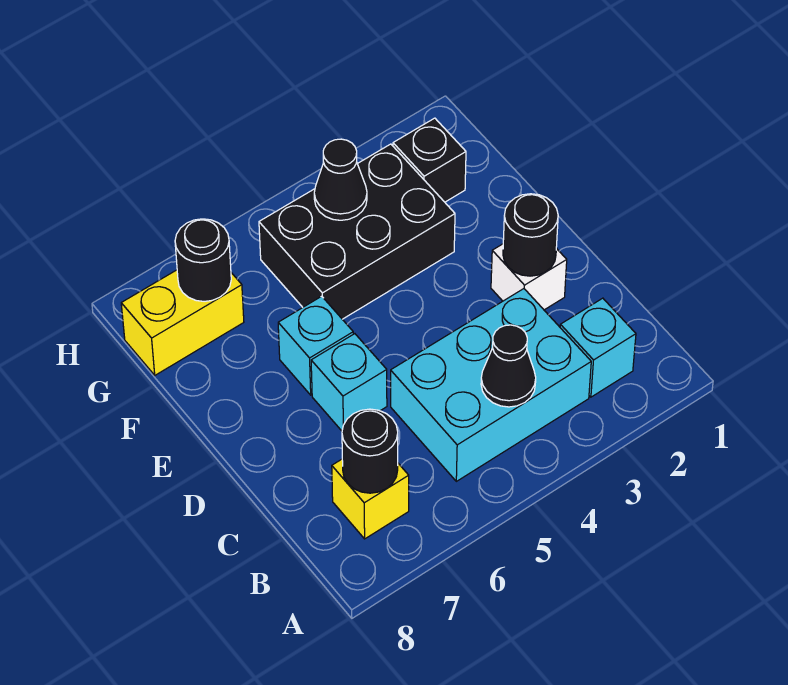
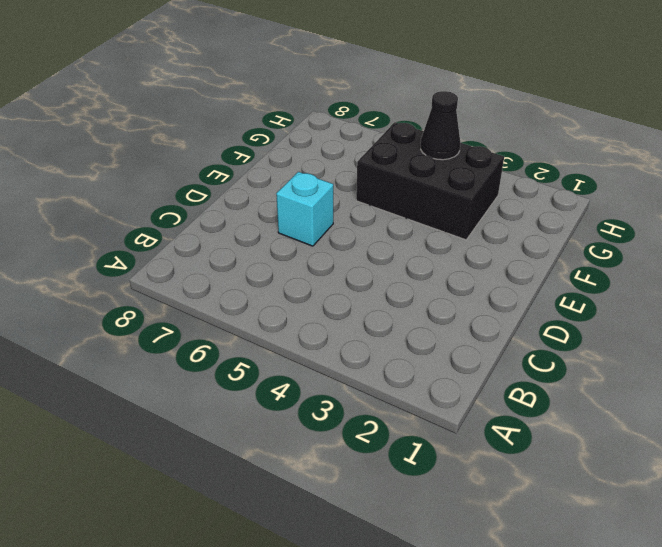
none -> cyan brick B2 level 1
none -> cyan brick B3:C5 level 1
none -> yellow brick B7 level 1

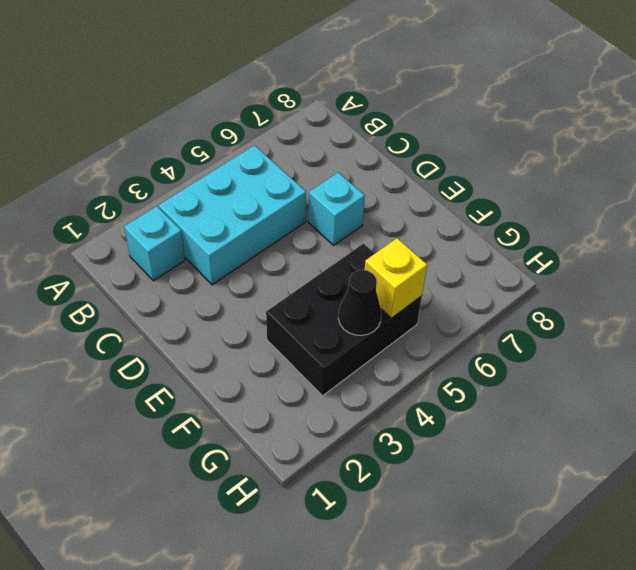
yellow brick G5 level 2 -> yellow brick B7 level 1
none -> white brick D2 level 1
none -> cyan brick E6 level 1
none -> black brick G2 level 1

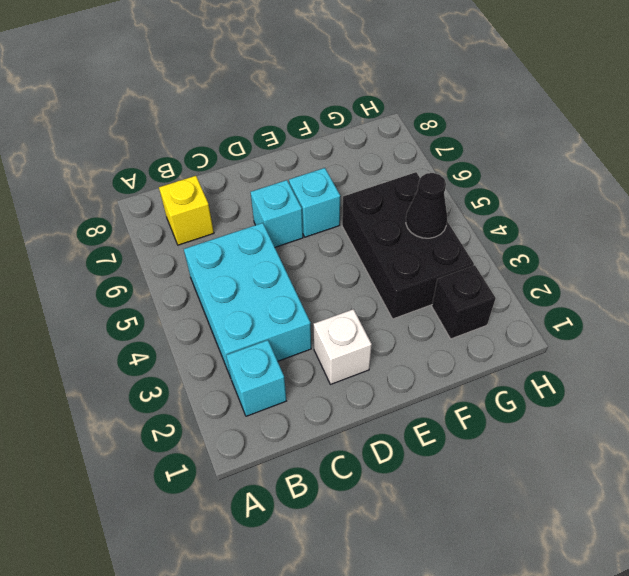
none -> yellow brick G7:G8 level 1
none -> black cone B4 level 2
none -> black round brick B7 level 2

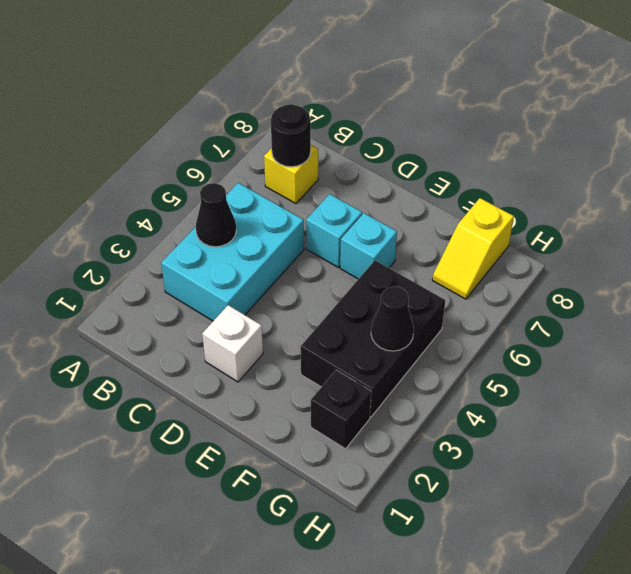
yellow slope G7:G8 level 1 top 8 -> yellow brick G7:G8 level 1
none -> cyan brick B2 level 1
none -> black round brick D2 level 2
none -> black round brick G7 level 2

